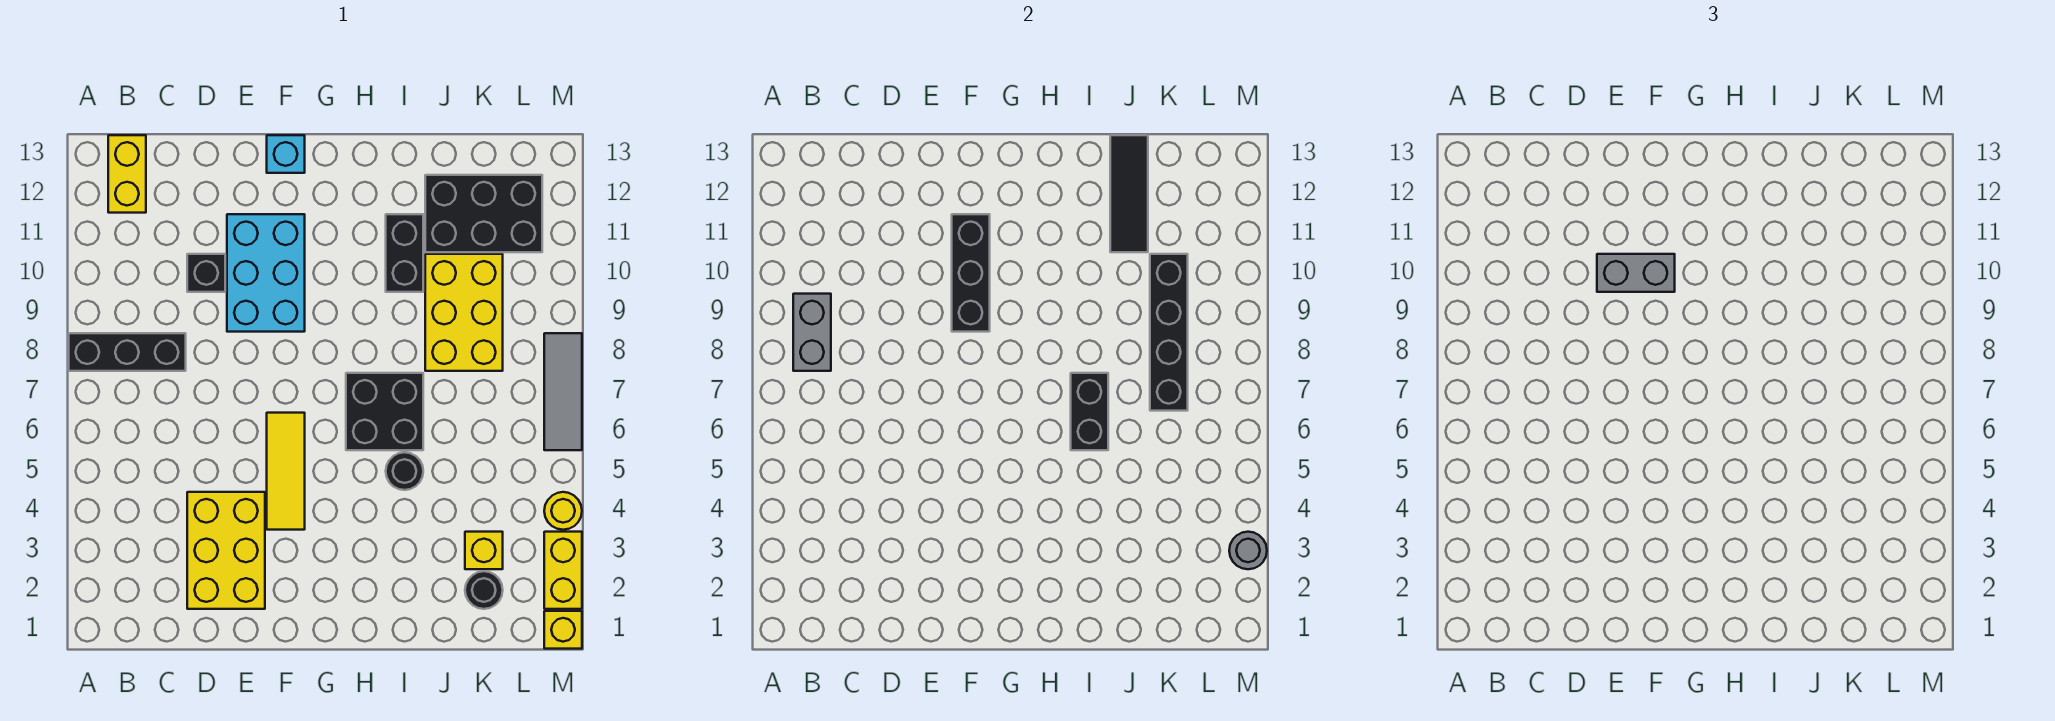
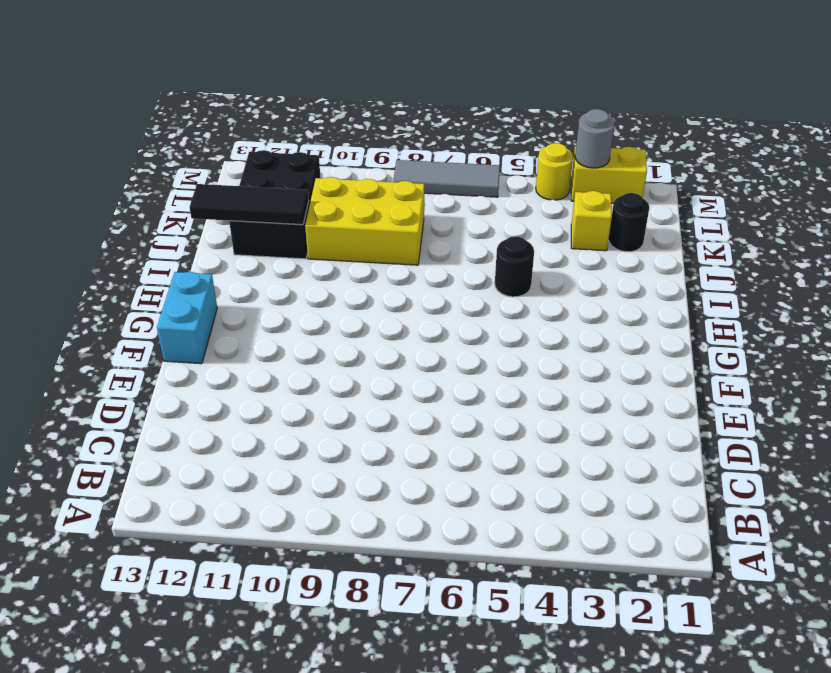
cyan brick F13:G13 level 1 -> cyan brick F13 level 1
none -> black brick A8:C8 level 1
none -> yellow brick B12:B13 level 1
none -> yellow brick D2:E4 level 1

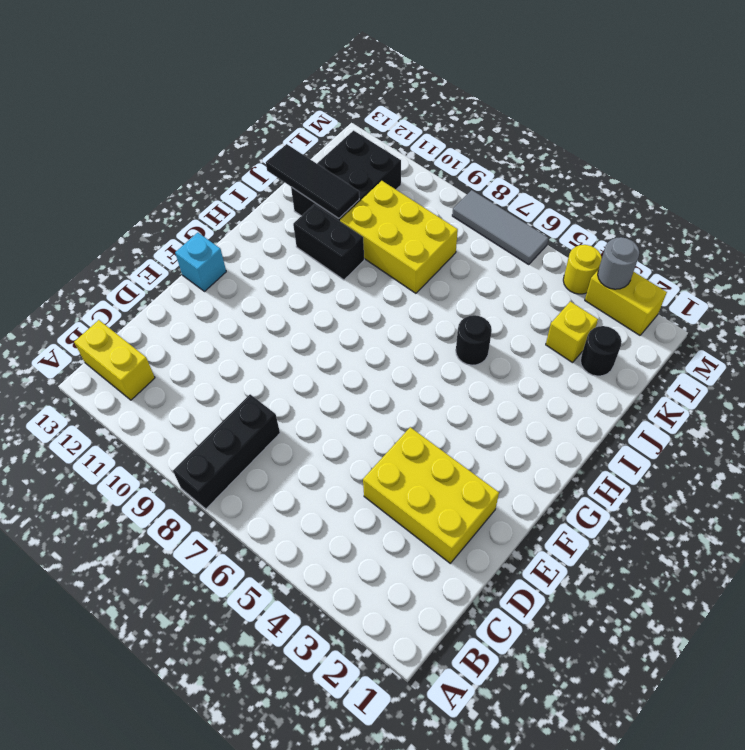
none -> black brick D10 level 1
none -> cyan brick E9:F11 level 1
none -> yellow tile F4:F6 level 1

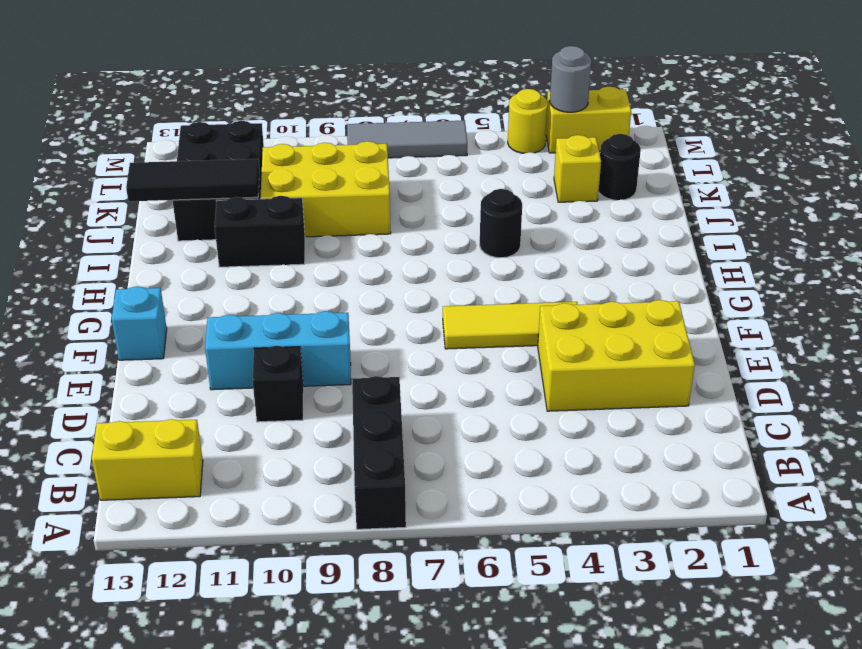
cyan brick E9:E11 level 1 -> cyan brick E9:F11 level 1
none -> black brick H6:I7 level 1
none -> yellow brick M1 level 1
none -> grey brick B8:B9 level 2

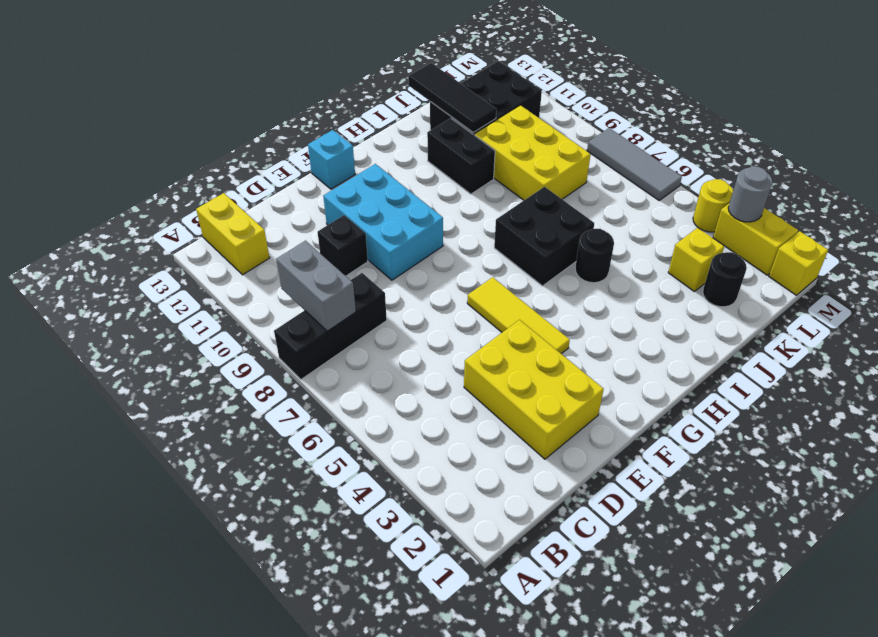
none -> black brick F9:F11 level 2
none -> black brick I6:I7 level 2
none -> black brick K7:K10 level 2

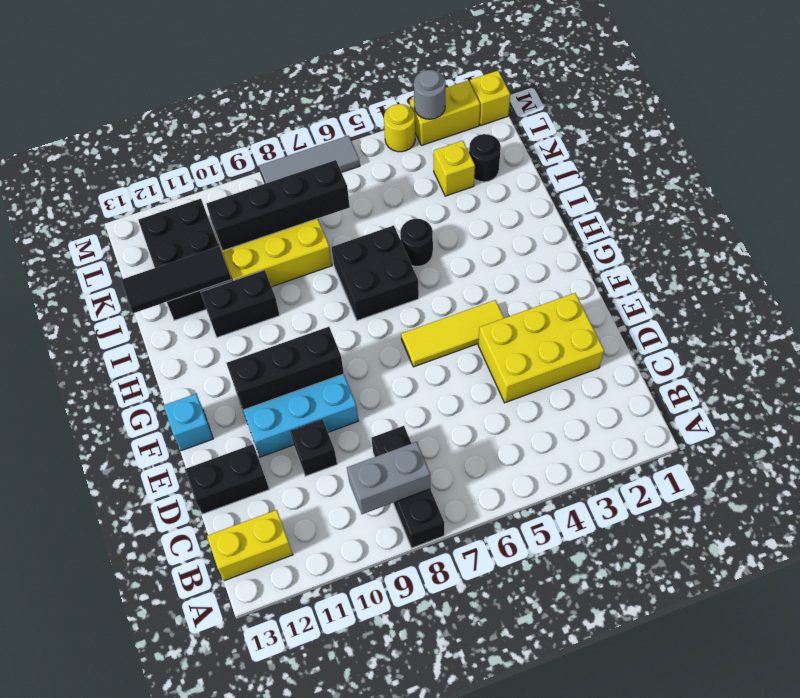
black brick D12:D13 level 1 -> black brick I6:I7 level 2
none -> grey brick E10:F10 level 3

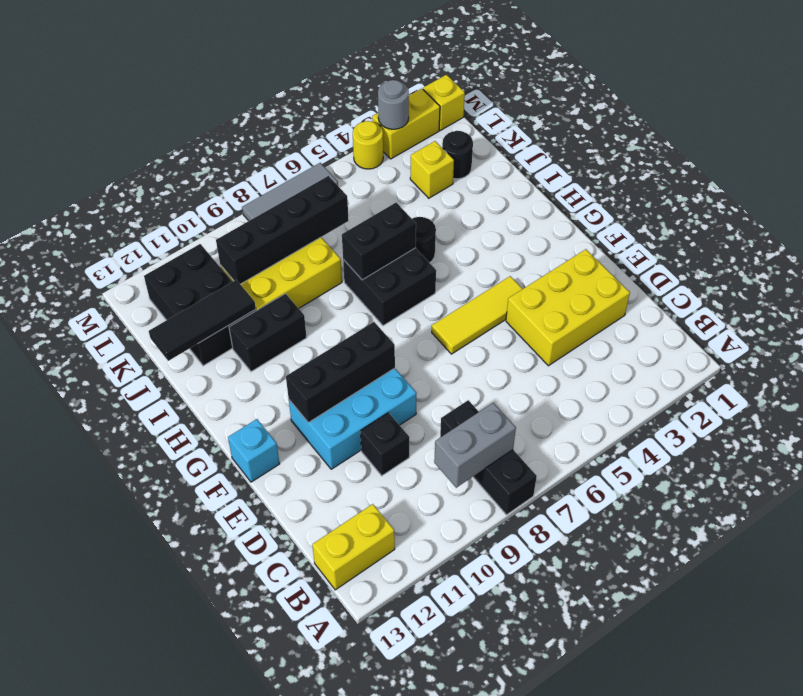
none -> grey brick E10:F10 level 3

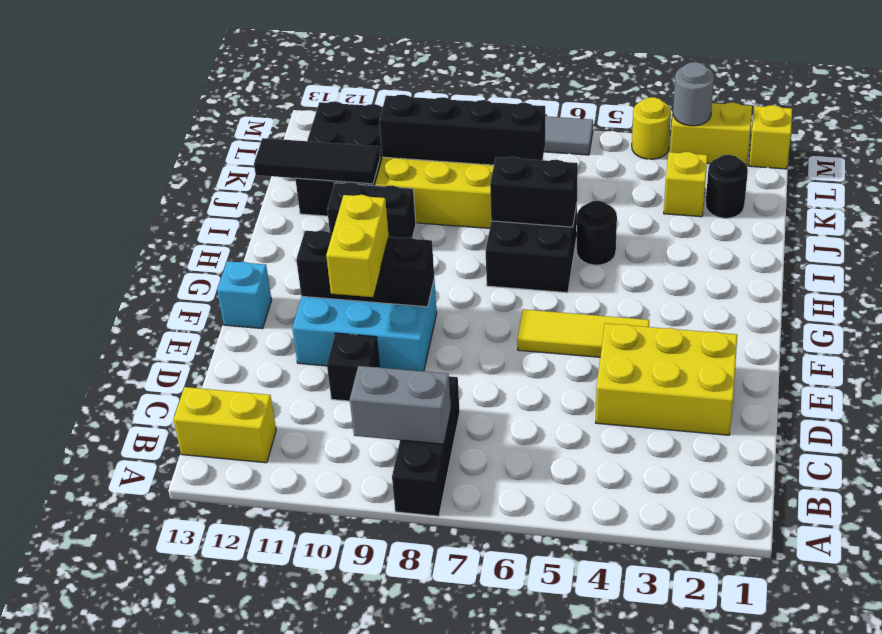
yellow brick E10:F10 level 3 -> grey brick E10:F10 level 3

